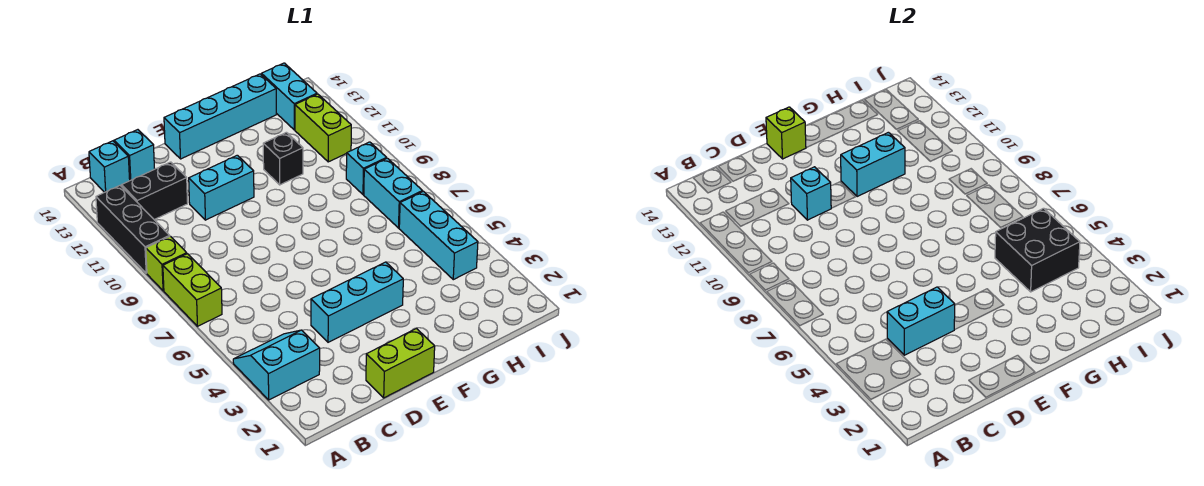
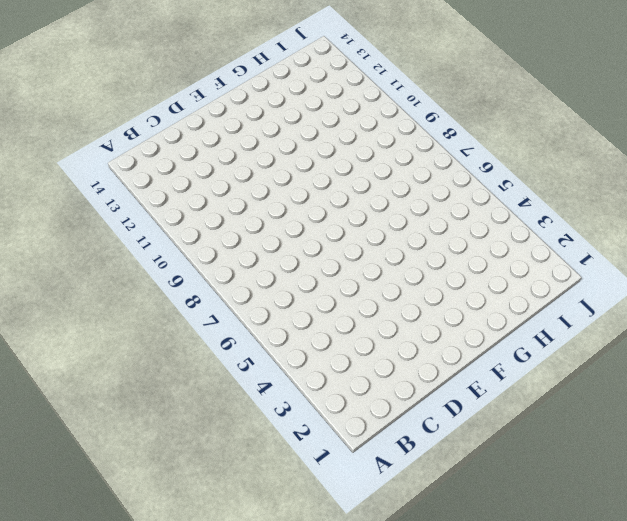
none -> cyan slope A3:B4 level 1 top 3
none -> lime brick A7:A8 level 1
none -> lime brick A9 level 1

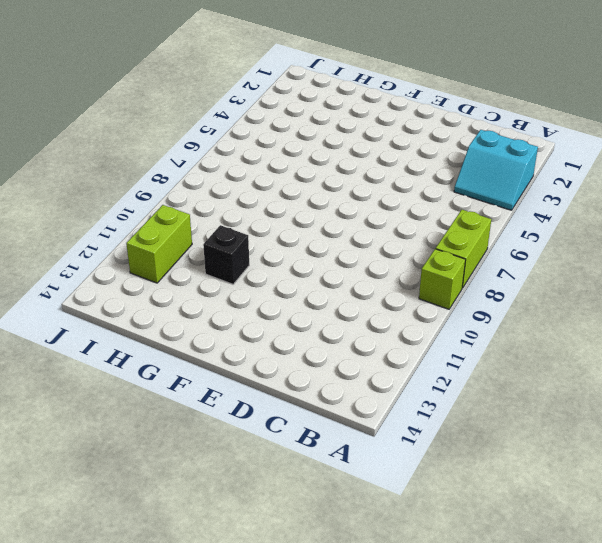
none -> black brick A10:A12 level 1
none -> black brick B12:C12 level 1
none -> cyan brick B14 level 1

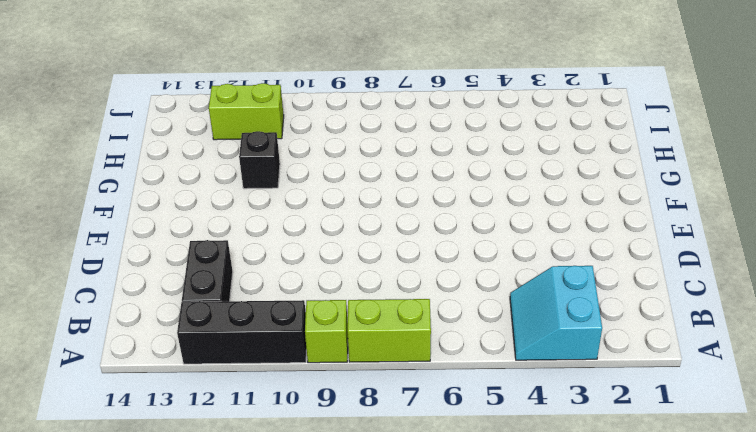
none -> cyan brick B14 level 1
none -> cyan brick C14 level 1
none -> lime brick D1:E1 level 1

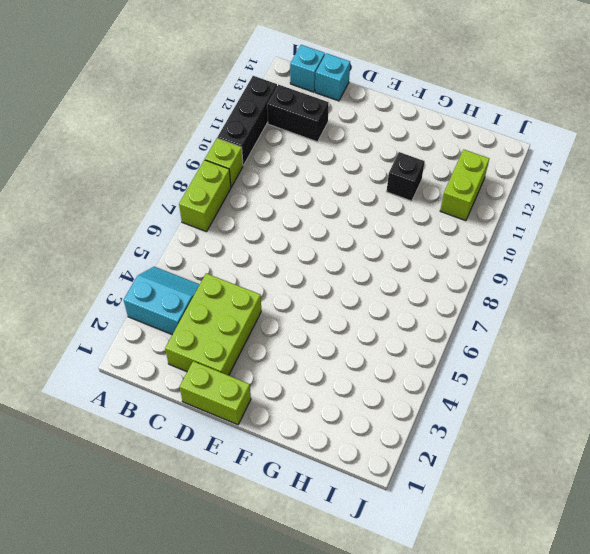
lime brick C2:D4 level 1 -> cyan brick D4:F4 level 1
none -> cyan brick D11:E11 level 1
none -> cyan brick E14:H14 level 1
none -> cyan brick I4:I6 level 1

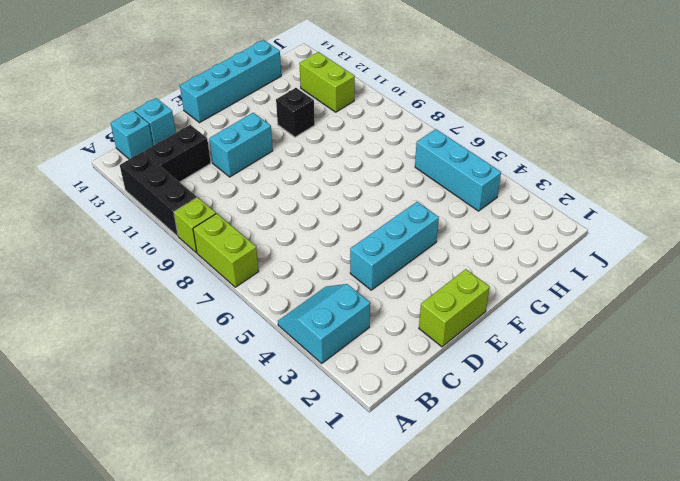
none -> cyan brick I7:I8 level 1
none -> cyan brick I9 level 1
none -> cyan brick I13:I14 level 1

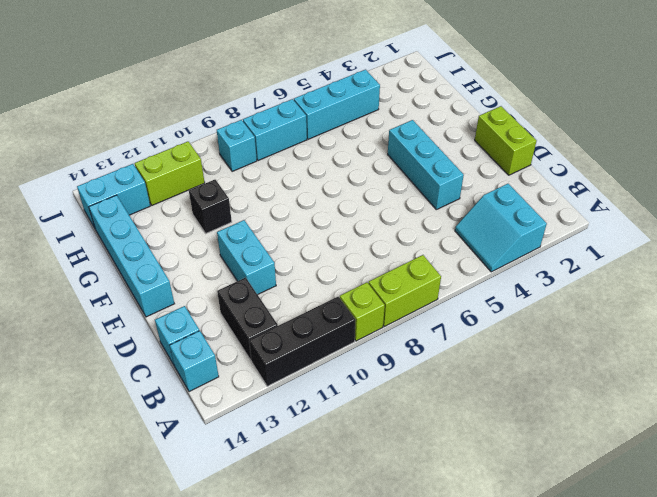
none -> cyan brick C4:D4 level 2
none -> cyan brick D11 level 2
none -> lime brick E14 level 2

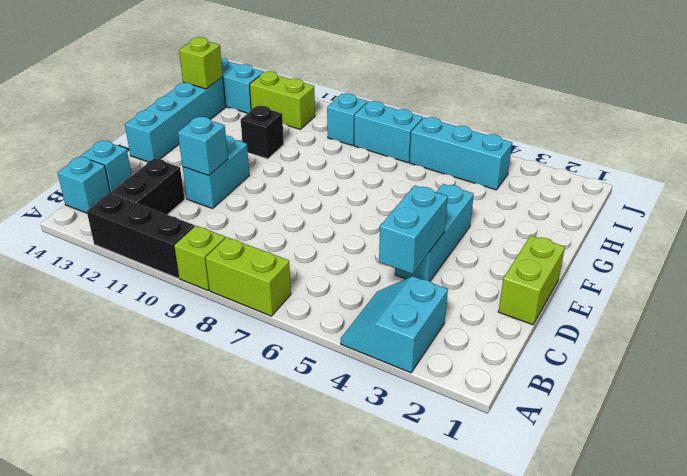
lime brick H14 level 2 -> lime brick E14 level 2
none -> cyan brick F11:G11 level 2
none -> black brick H4:I5 level 2

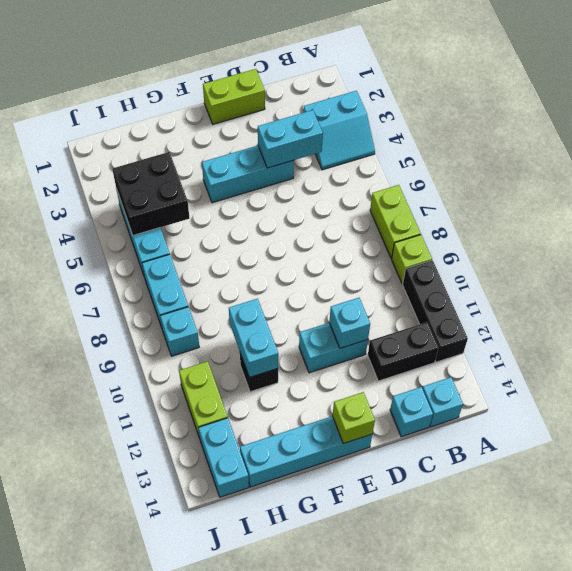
cyan brick G10:G11 level 2 -> cyan brick F11:G11 level 2

